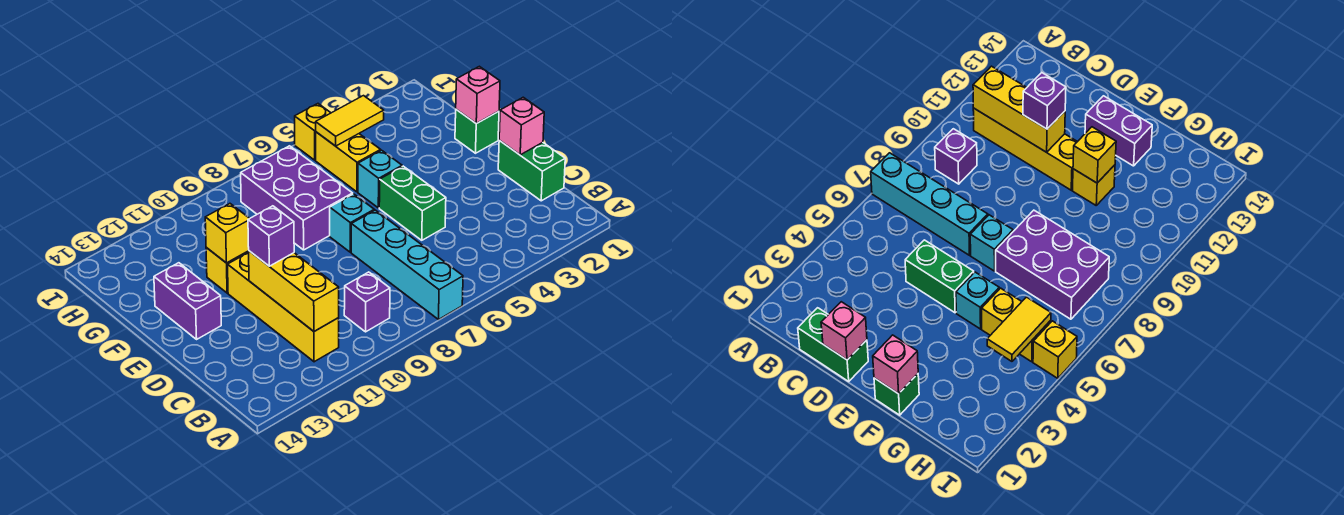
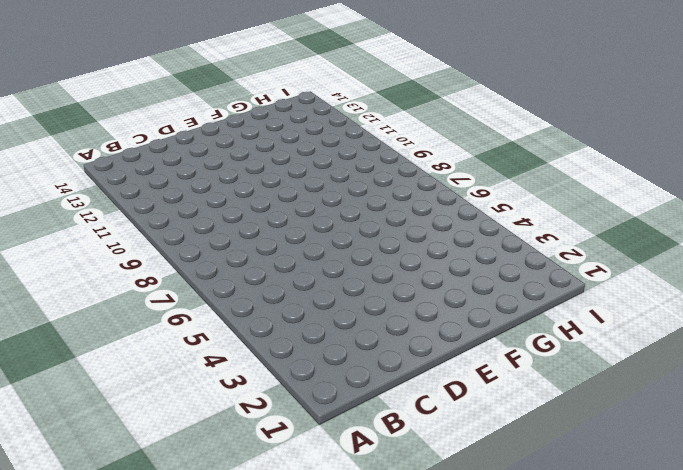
none -> cyan brick A7:D7 level 1
none -> purple brick B9 level 1
none -> yellow brick B11:E11 level 1

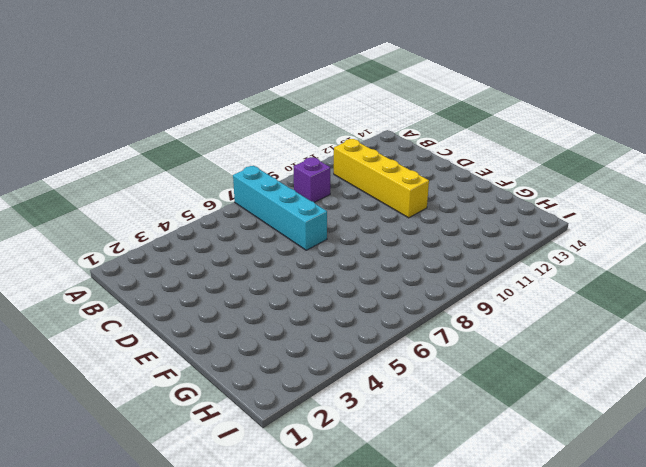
none -> green brick C1:D1 level 1
none -> green brick D5:E5 level 1
none -> cyan brick E7 level 1

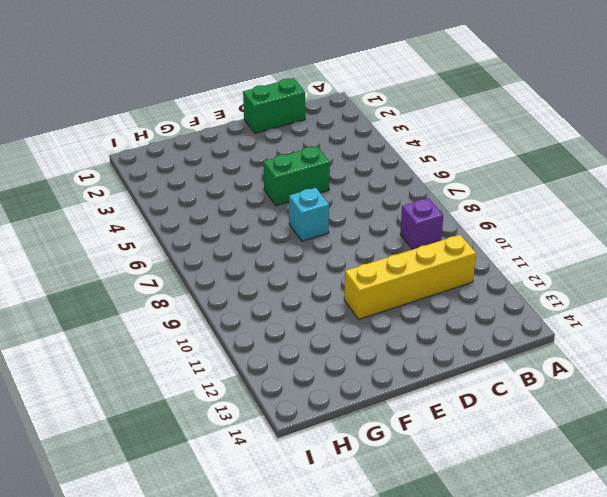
none -> cyan brick A7:D7 level 1
none -> purple brick E13:F13 level 1
none -> green brick F1 level 1

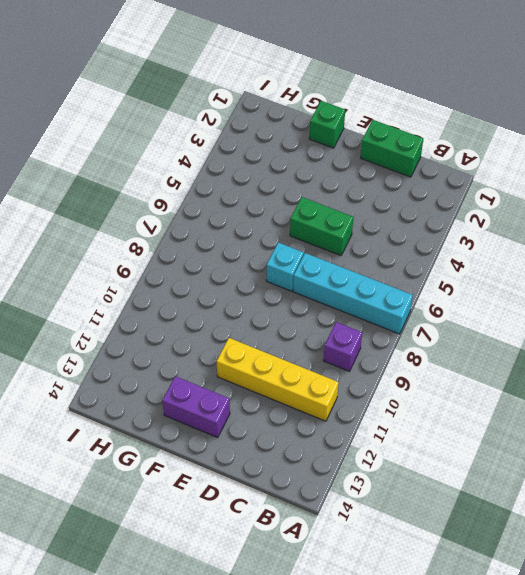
none -> cyan brick F5 level 1
none -> purple brick F7:H8 level 1
none -> yellow brick F11 level 1

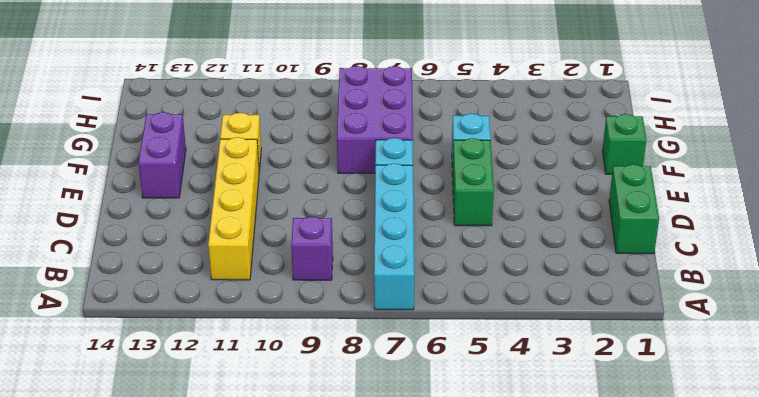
none -> yellow brick G5:H5 level 1
none -> yellow brick I5 level 1
none -> yellow brick B11:D11 level 2

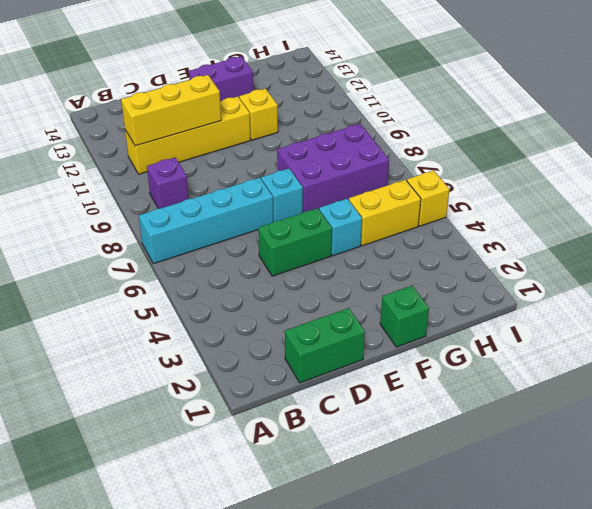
none -> pink brick D1 level 2
none -> pink brick F1 level 2
none -> yellow brick F11 level 2

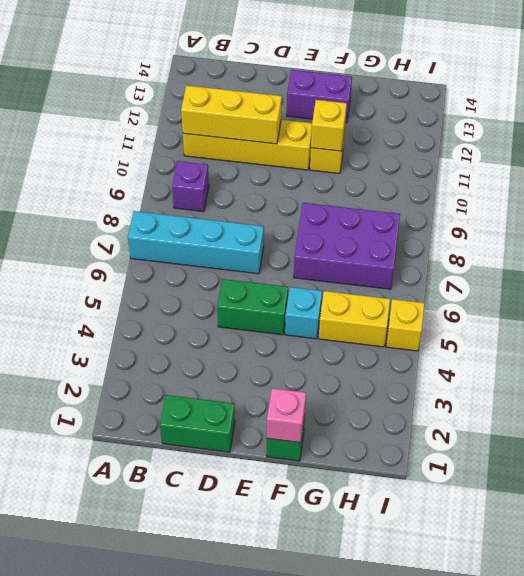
none -> cyan brick E7 level 1
none -> pink brick D1 level 2
none -> yellow tile H4:H5 level 2

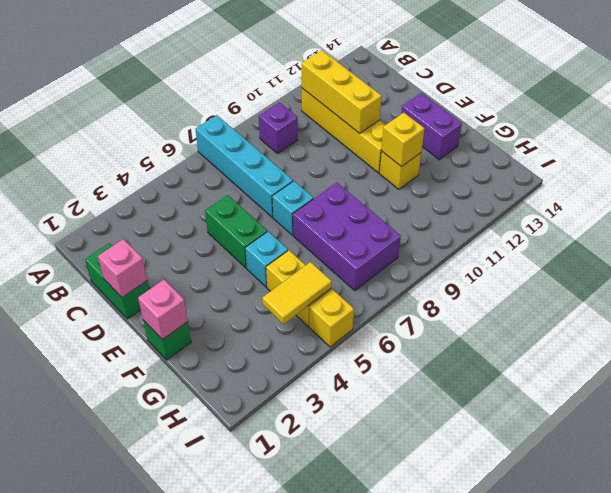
none -> purple brick D11 level 3

